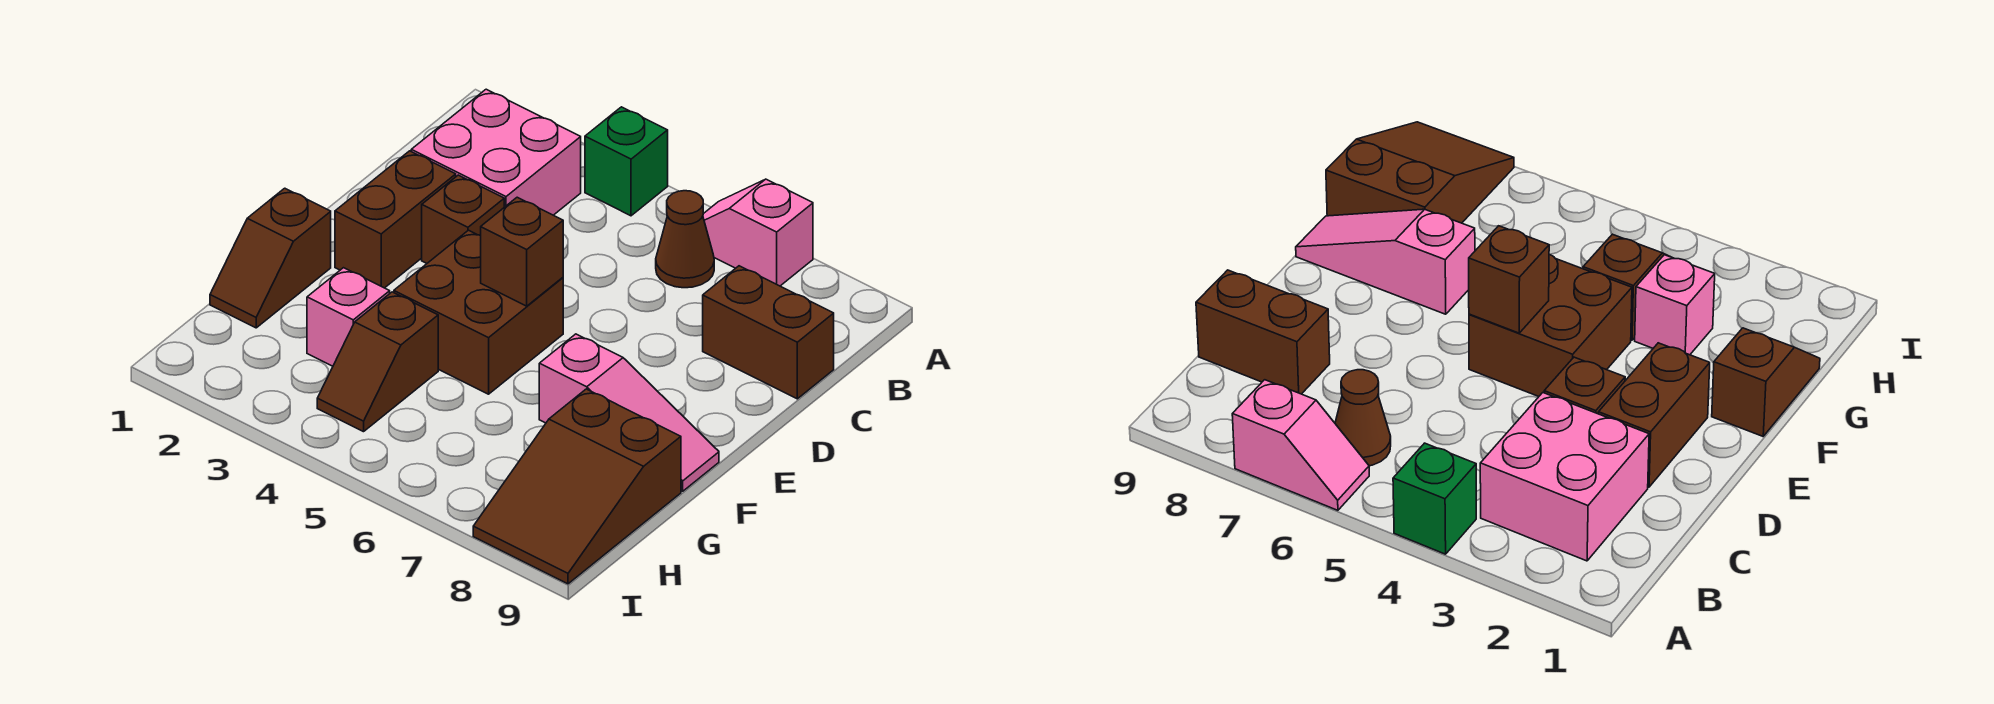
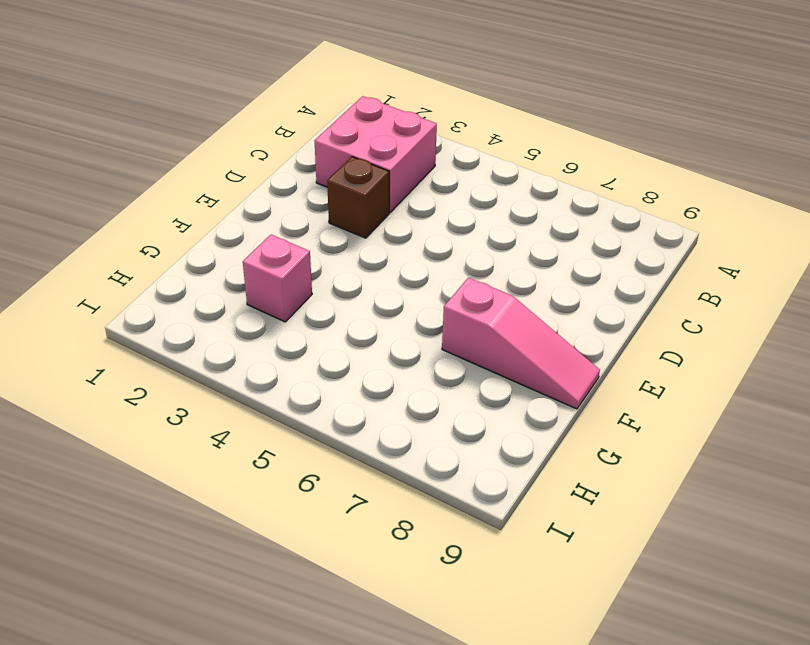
none -> green brick A4 level 1
none -> pink slope A6:A7 level 1 top 7
none -> brown cone B6 level 1

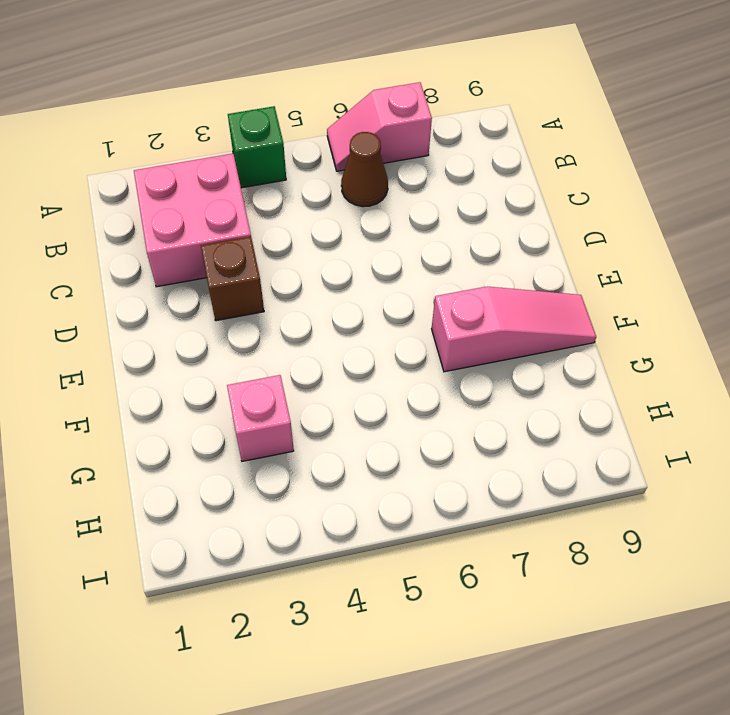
none -> brown brick C8:C9 level 1
none -> brown brick D2:E2 level 1
none -> brown brick E4:F5 level 1

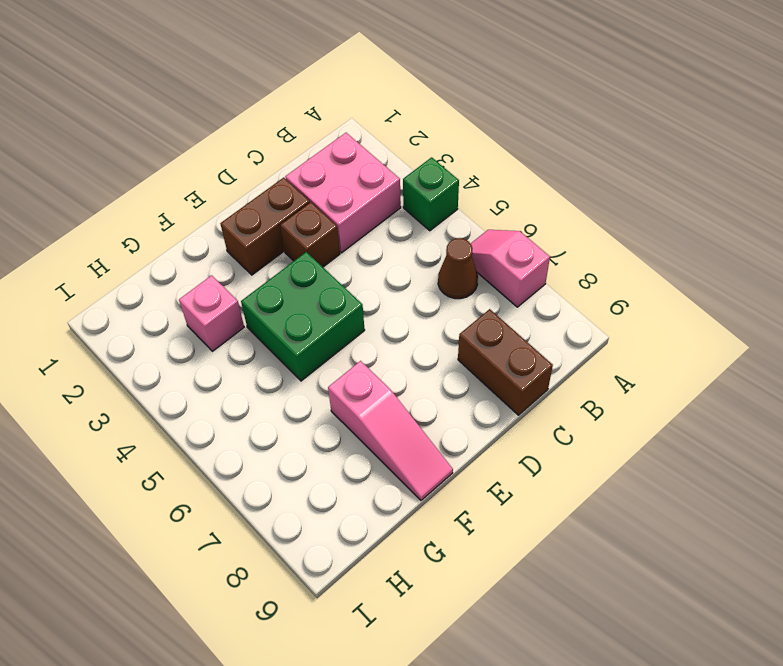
green brick E4:F5 level 1 -> brown brick E4:F5 level 1
none -> brown slope F1:G1 level 1 top F
none -> brown slope G4:H4 level 1 top G
none -> brown slope G8:I9 level 1 top G

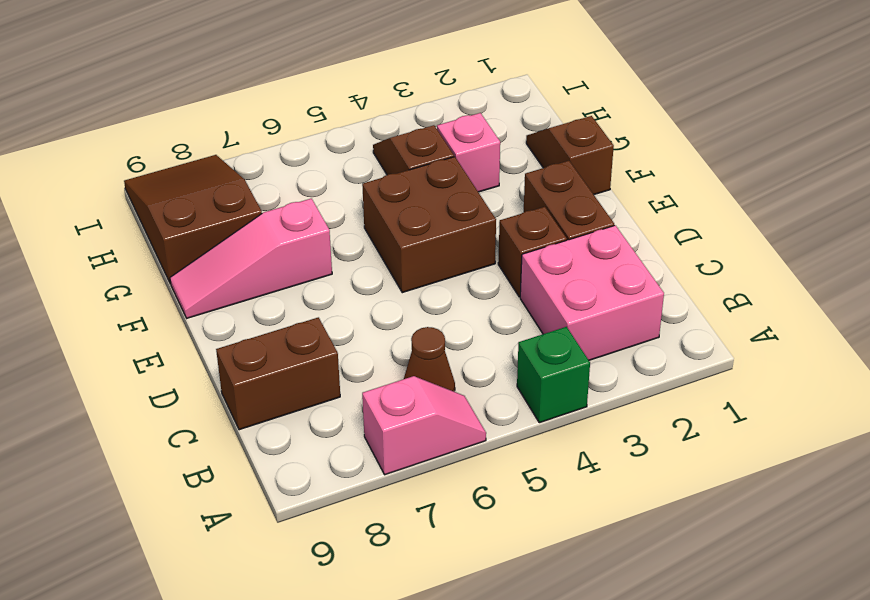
none -> brown brick E5 level 2

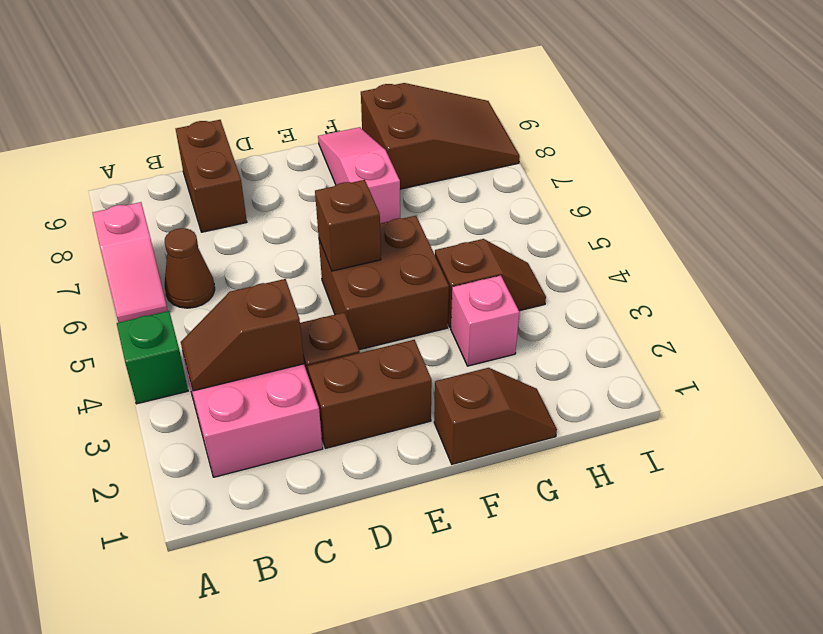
brown slope B3:C3 level 2 top C -> none

